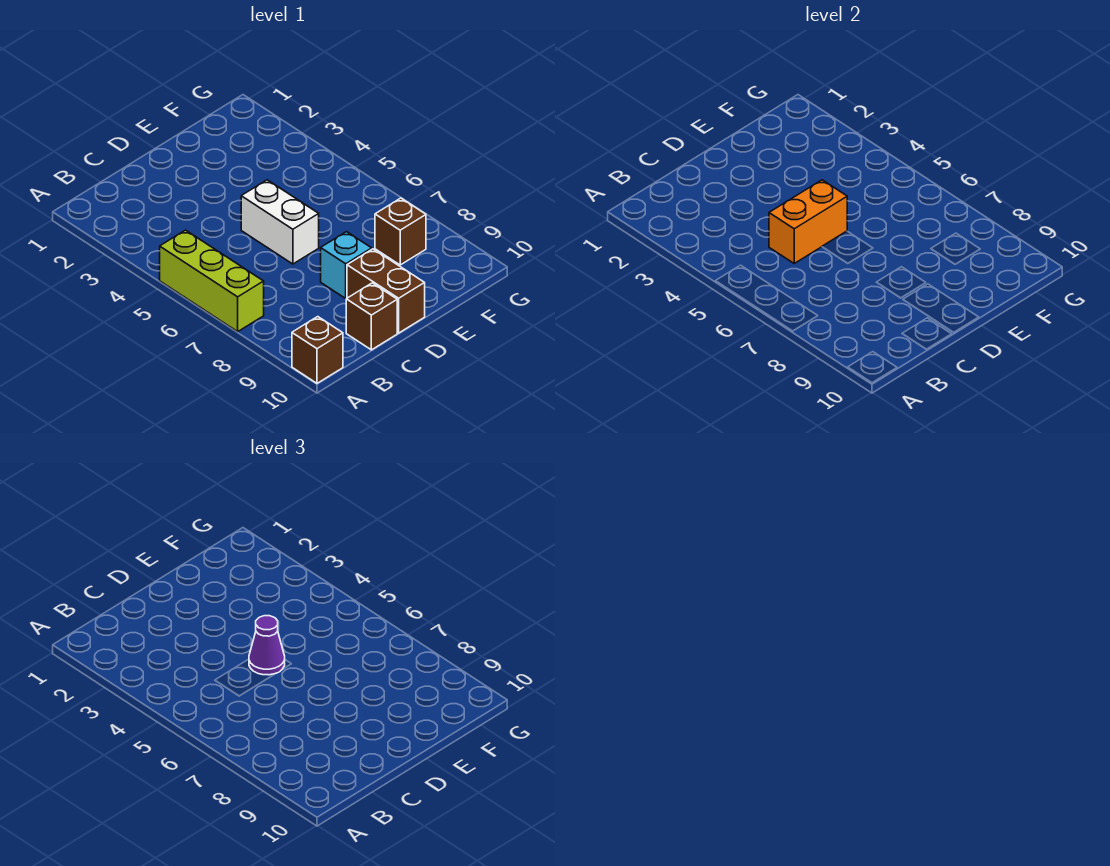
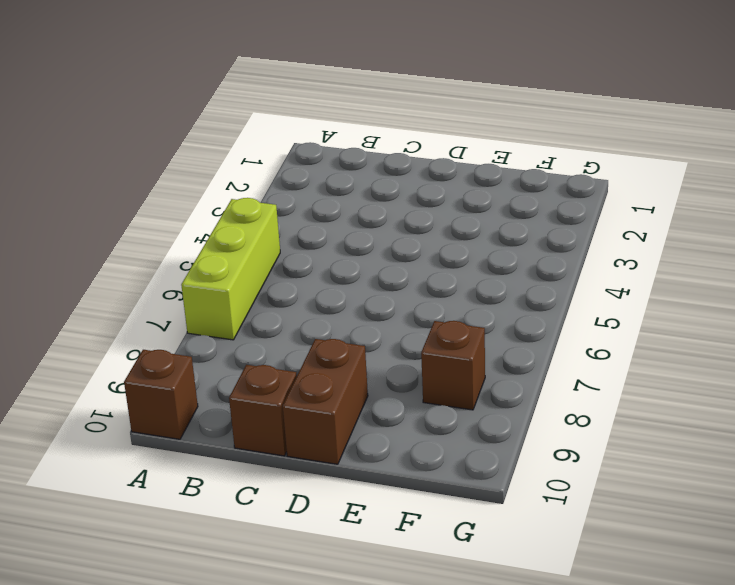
none -> white brick D5:D6 level 1
none -> cyan brick D8 level 1

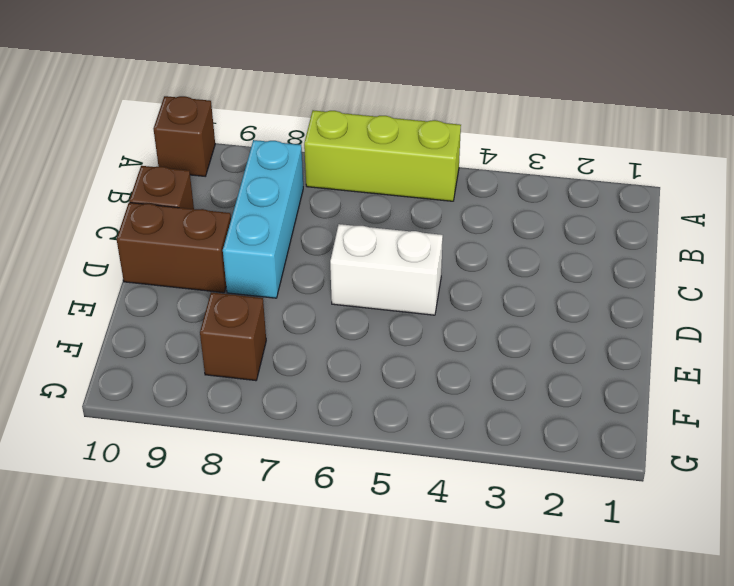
cyan brick B8:D8 level 1 -> cyan brick D8 level 1
none -> orange brick C5:D5 level 2
none -> purple cone D5 level 3

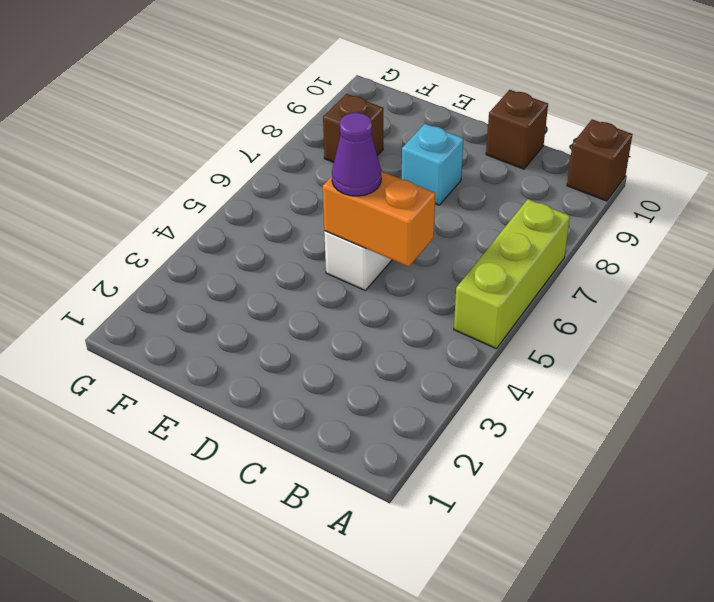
none -> brown brick D9:D10 level 1

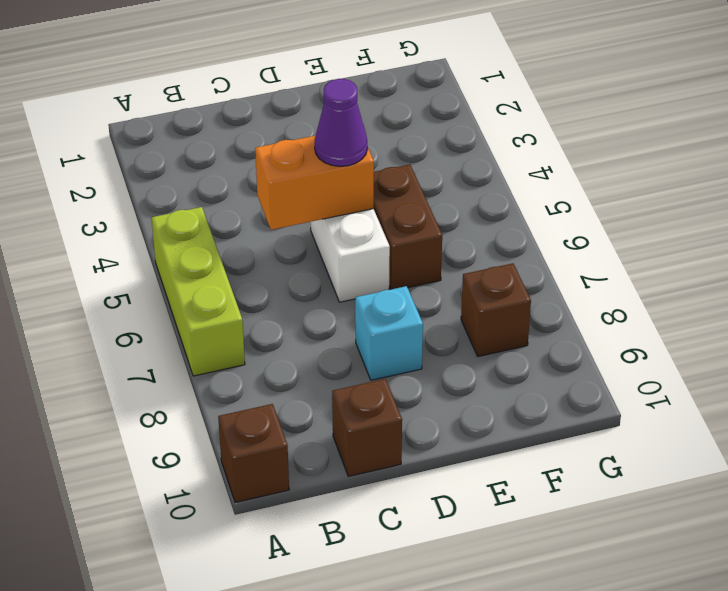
brown brick E5:E6 level 1 -> brown brick D9:D10 level 1

